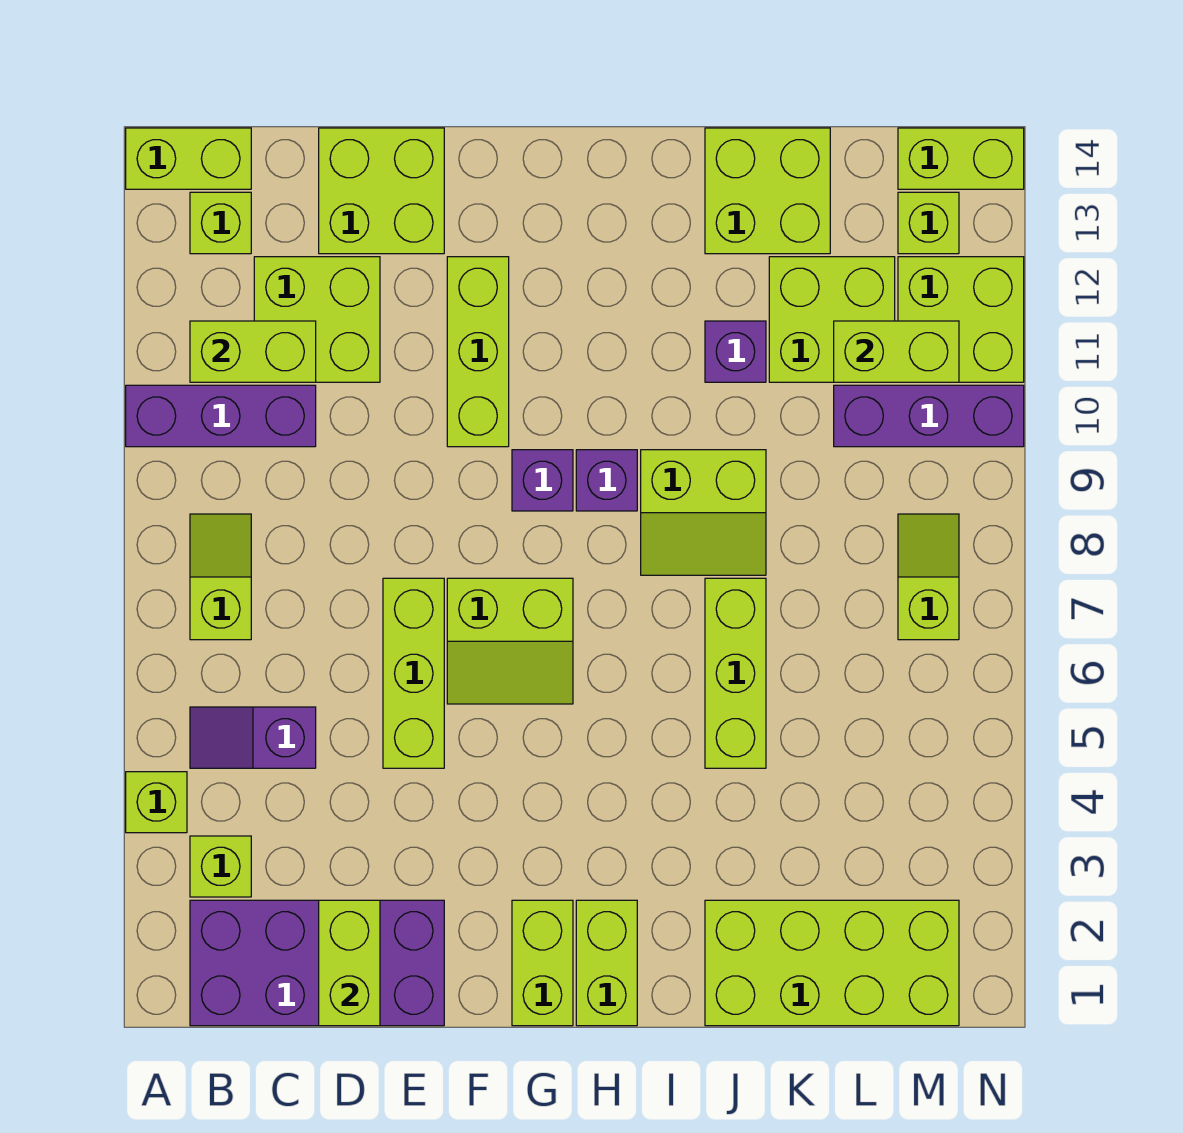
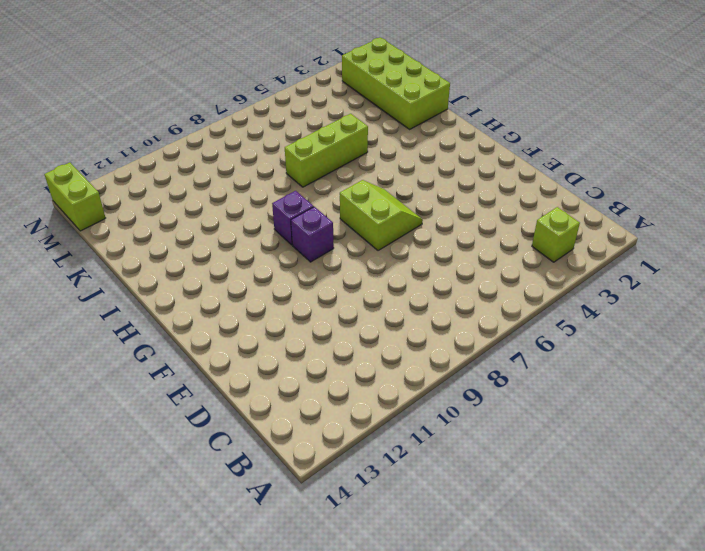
none -> lime brick A4 level 1
none -> purple brick A10:C10 level 1
none -> lime brick A14:B14 level 1
none -> purple brick B1:E2 level 1

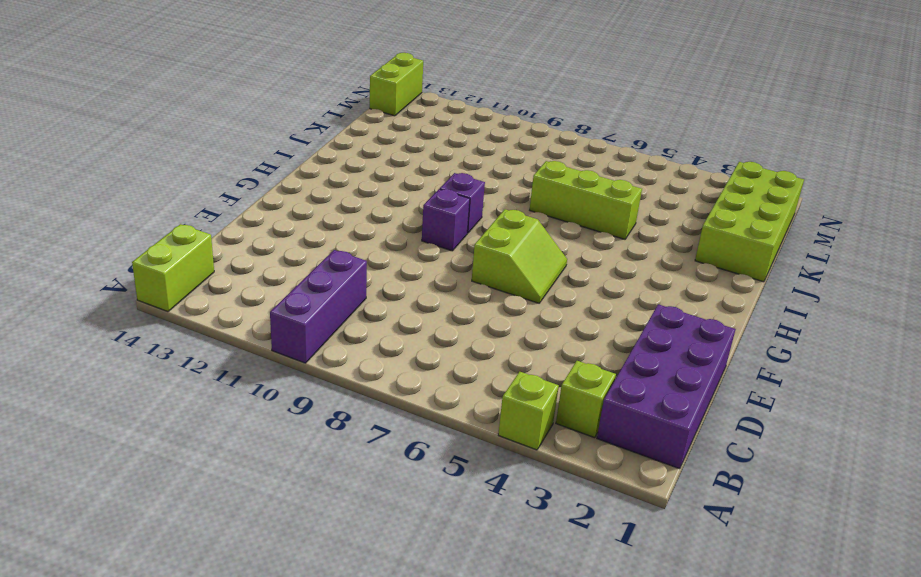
none -> purple slope B5:C5 level 1 top C
none -> lime slope B7:B8 level 1 top 7
none -> lime brick B13 level 1
none -> lime brick C11:D12 level 1

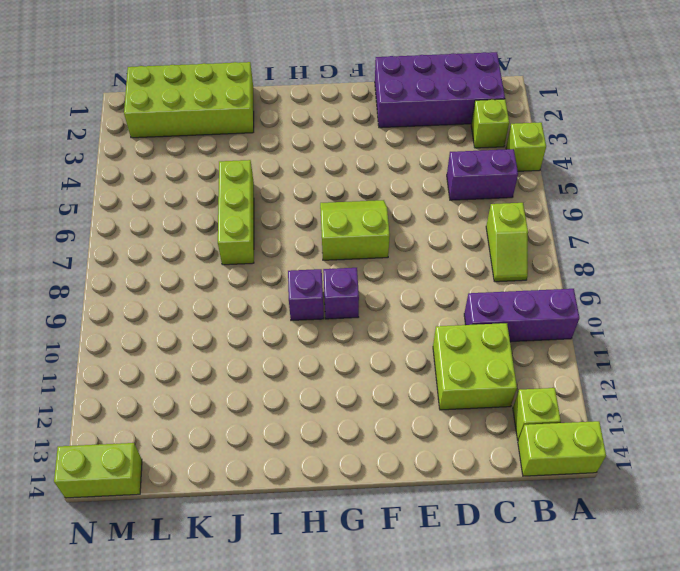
purple brick B5:C5 level 1 -> purple slope B5:C5 level 1 top C
none -> lime brick D13:E14 level 1
none -> lime brick E5:E7 level 1
none -> lime brick F10:F12 level 1
none -> lime brick G1:G2 level 1

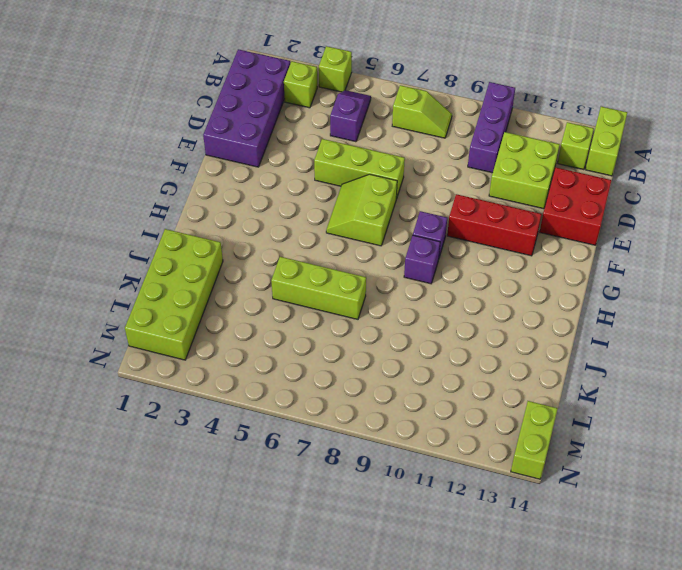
red brick D13:E14 level 1 -> lime brick D13:E14 level 1
red brick F10:F12 level 1 -> lime brick F10:F12 level 1
none -> lime brick G1:G2 level 1
none -> lime brick H1:H2 level 1
none -> lime slope I8:J9 level 1 top 9
none -> purple brick J11 level 1

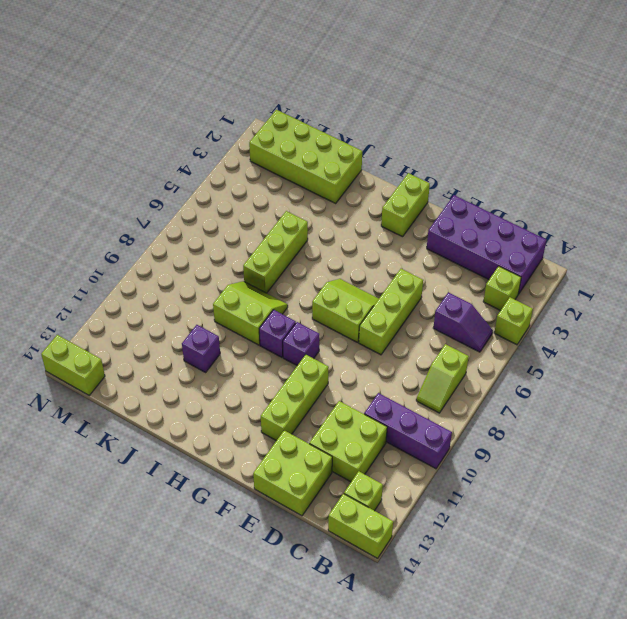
none -> lime brick H1:H2 level 1
none -> lime brick J13:K14 level 1
none -> lime brick K11:L12 level 1
none -> purple brick L10:N10 level 1

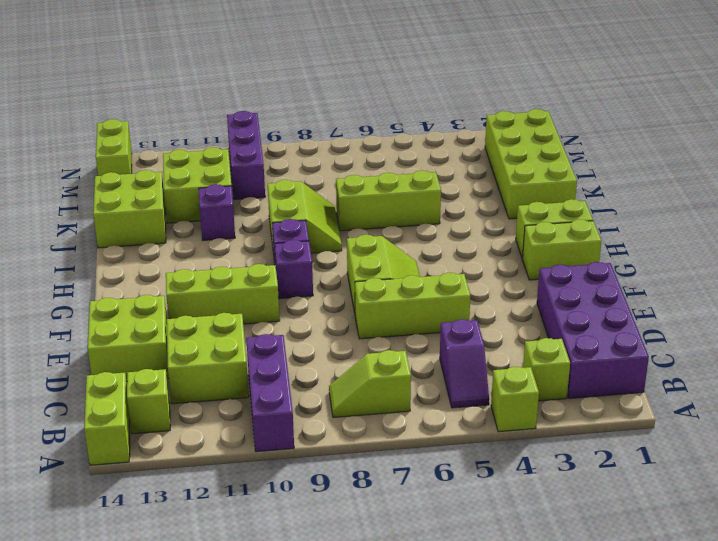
none -> lime slope M7:M8 level 1 top 7
none -> lime brick M11:N12 level 1
none -> lime brick M13 level 1
none -> lime brick B11:C11 level 2

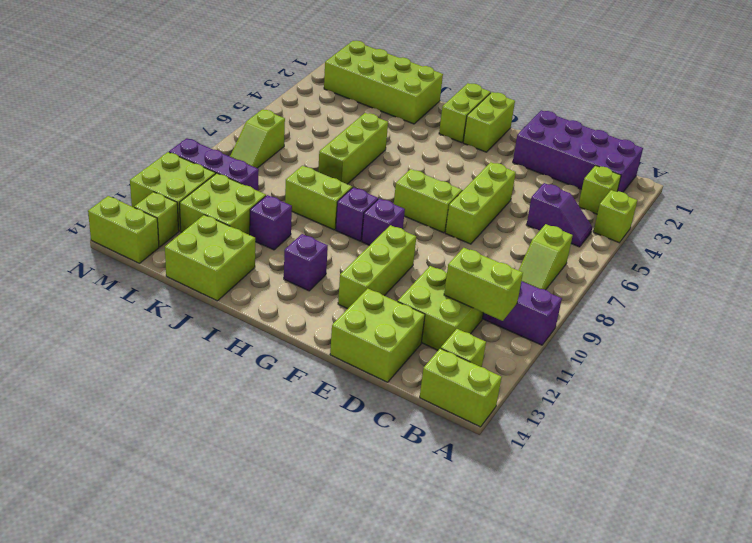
purple brick H12 level 1 -> none
none -> lime brick D1:D2 level 2
none -> lime brick L11:M11 level 2

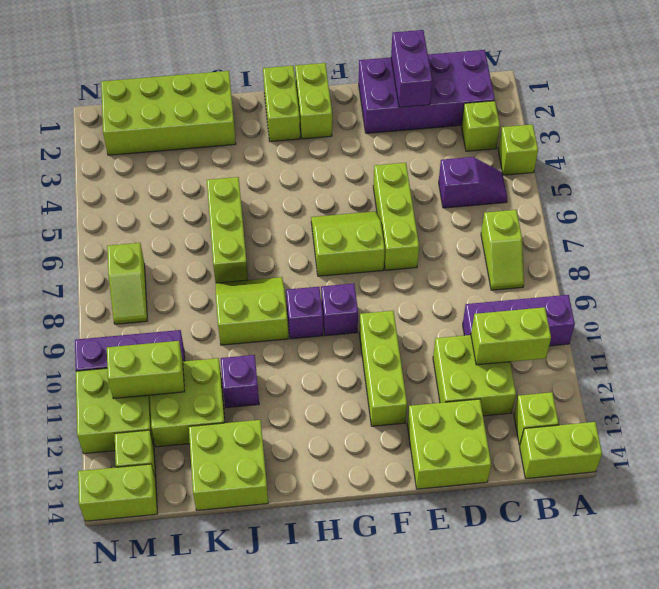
purple brick D1:D2 level 2 -> lime brick D1:D2 level 2

